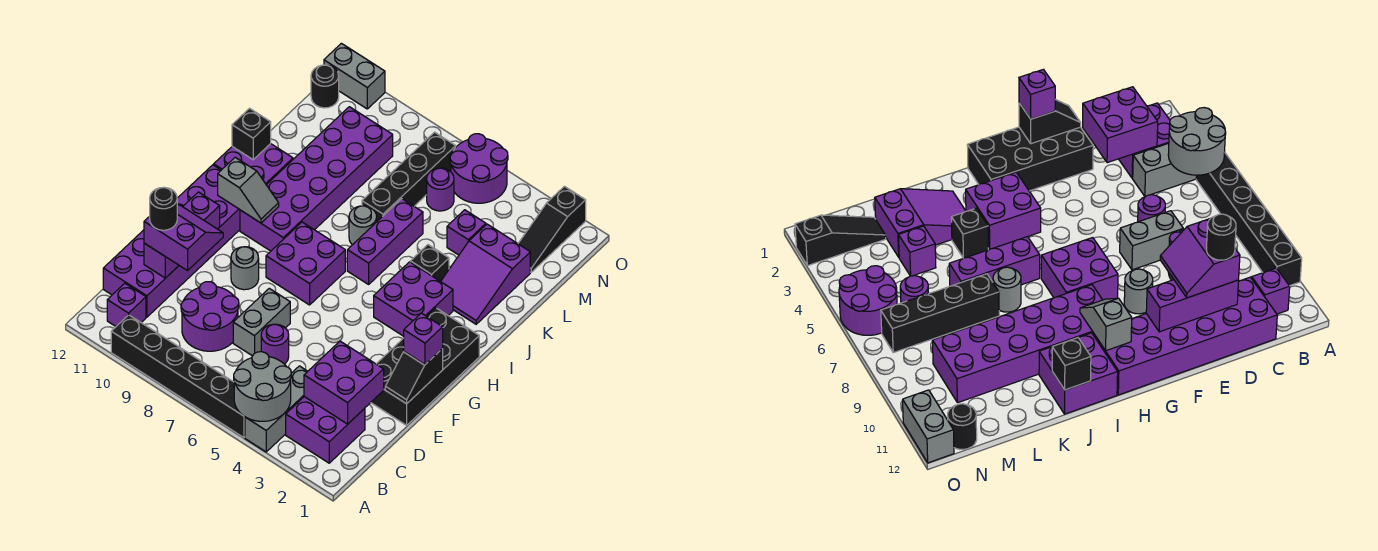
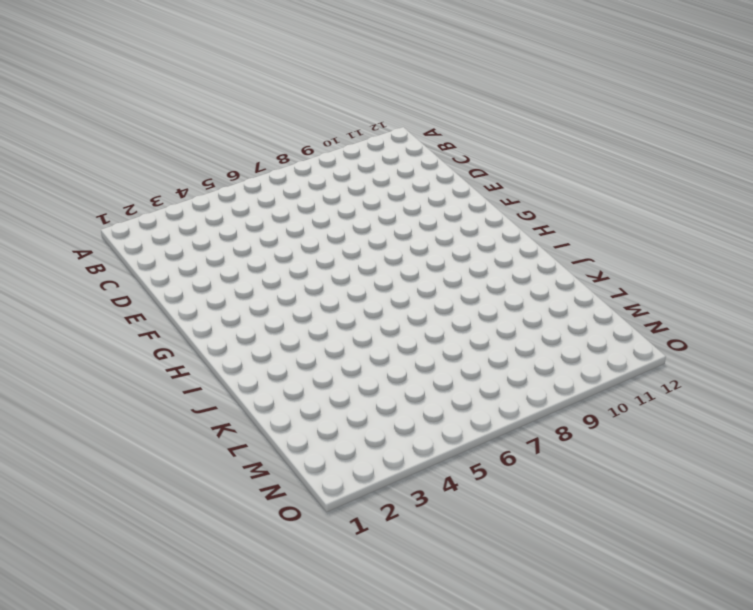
none -> grey brick A4:C4 level 1
none -> black brick A5:A10 level 1
none -> purple brick B2:C3 level 1
none -> purple brick B11 level 1

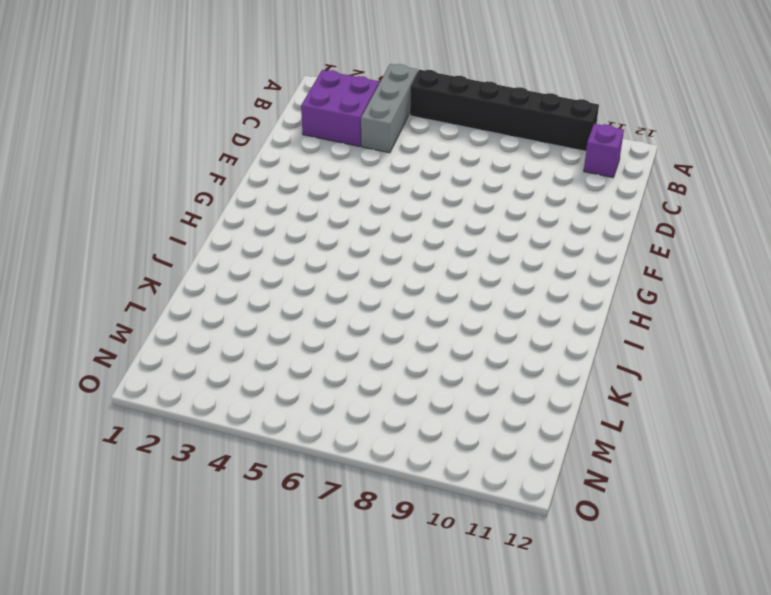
none -> purple round brick C8:D9 level 1
none -> purple brick C11:H12 level 1
none -> purple round brick D6 level 1
none -> grey brick D7:E7 level 1

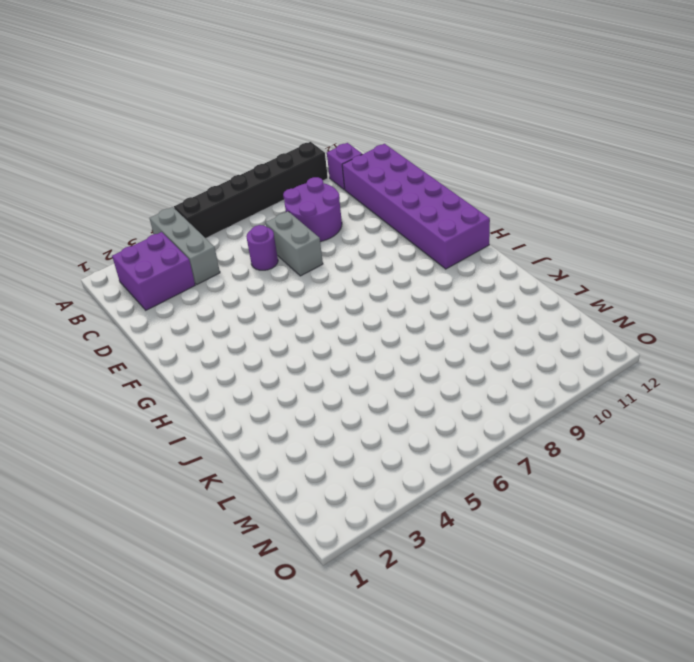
none -> black brick E1:H2 level 1
none -> grey round brick F9 level 1
none -> purple brick G7:H8 level 1
none -> purple brick H3:I4 level 1

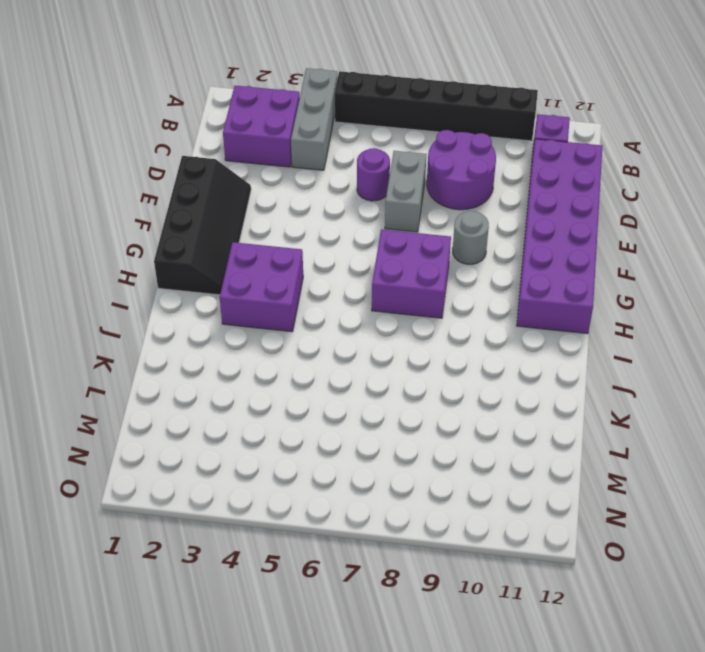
black slope E1:H2 level 1 top 1 -> black brick E1:H2 level 1
none -> purple brick H9:M10 level 1
none -> purple brick I6:K6 level 1
none -> purple brick I11:J12 level 1
none -> purple slope J2:L3 level 1 top L

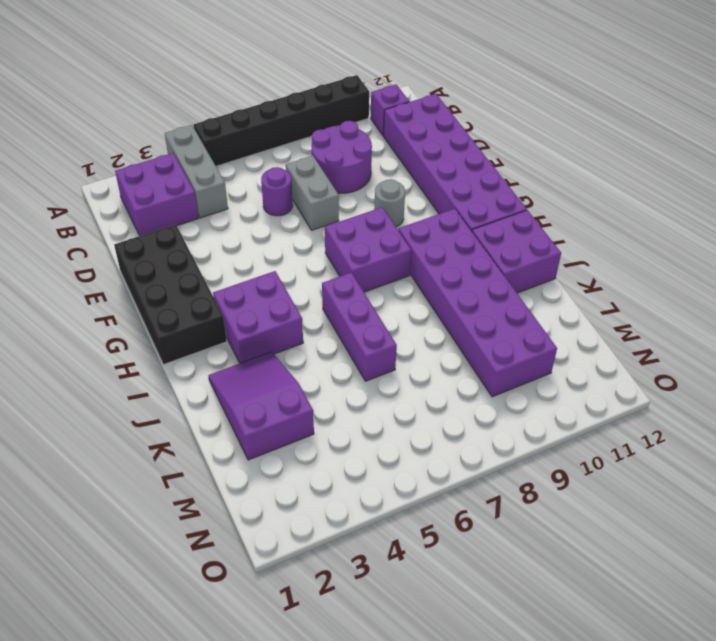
none -> black brick J4 level 1
none -> grey round brick J7 level 1
none -> black brick K7:N7 level 1
none -> purple brick L4 level 1

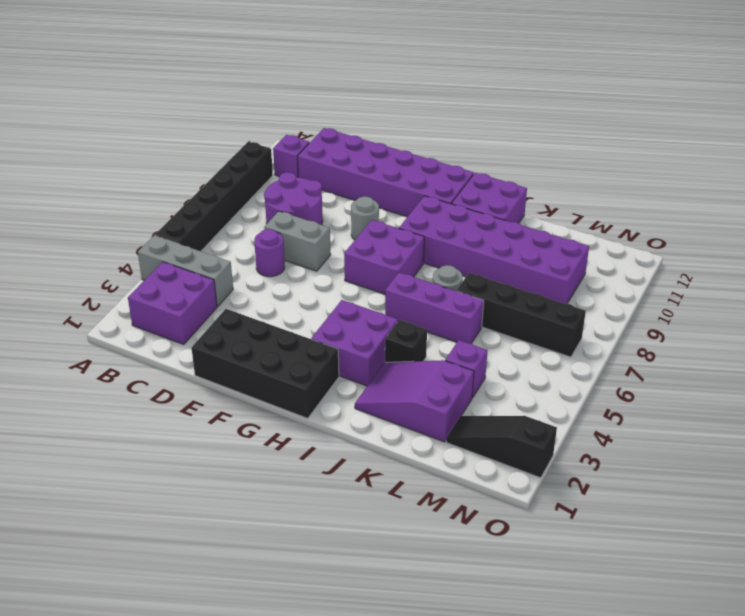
none -> purple round brick M6 level 1
none -> purple round brick N5:O6 level 1
none -> black round brick N12 level 1
none -> grey brick O11:O12 level 1

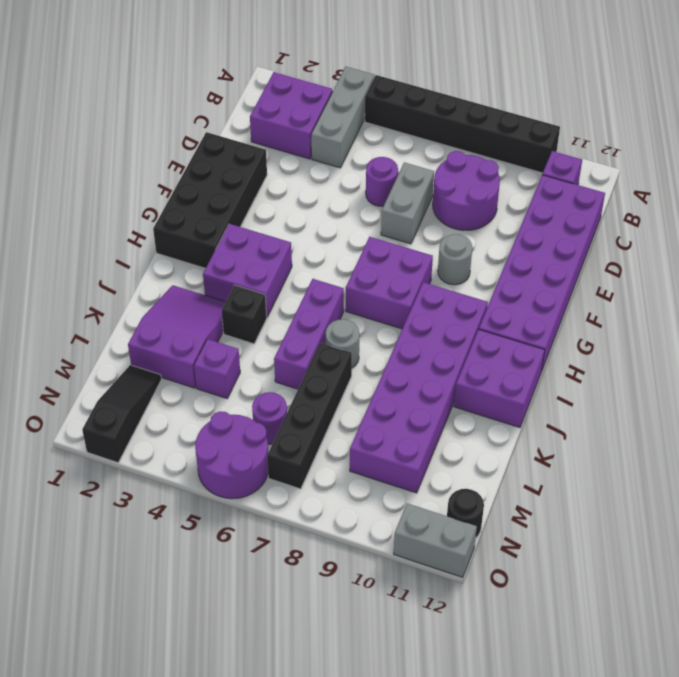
none -> grey round brick A4:B5 level 2
none -> purple brick C2:D3 level 2
none -> purple brick D11:F11 level 2
none -> black slope E1:F1 level 2 top F

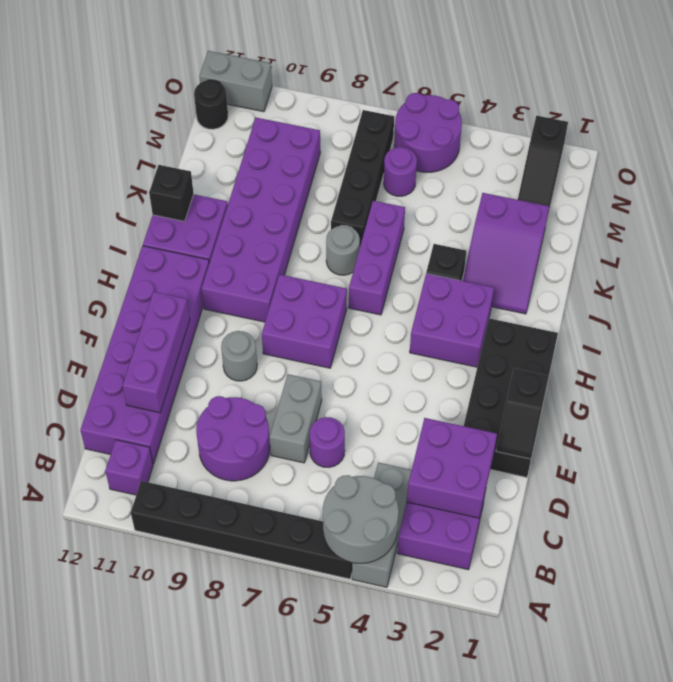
none -> purple brick L4 level 1
none -> grey slope H10:H11 level 2 top 11
none -> purple slope D10:E11 level 3 top D
none -> purple brick F1 level 3

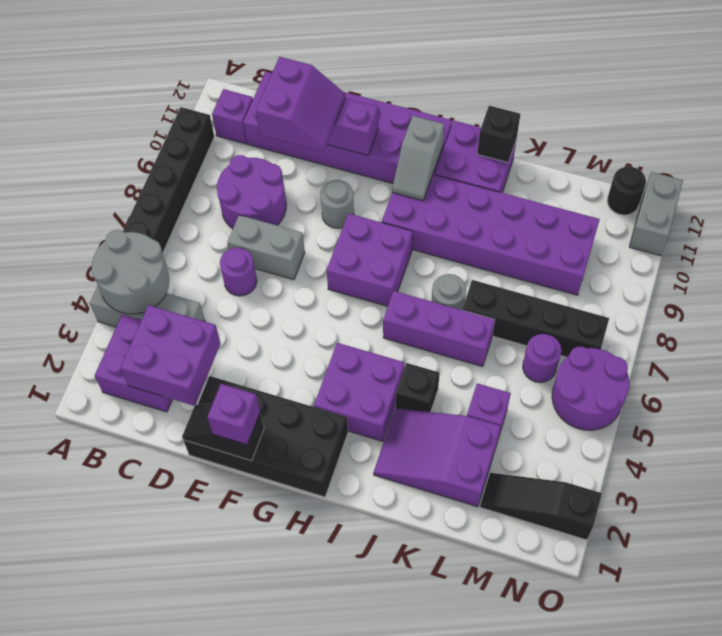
none -> black round brick D11 level 4

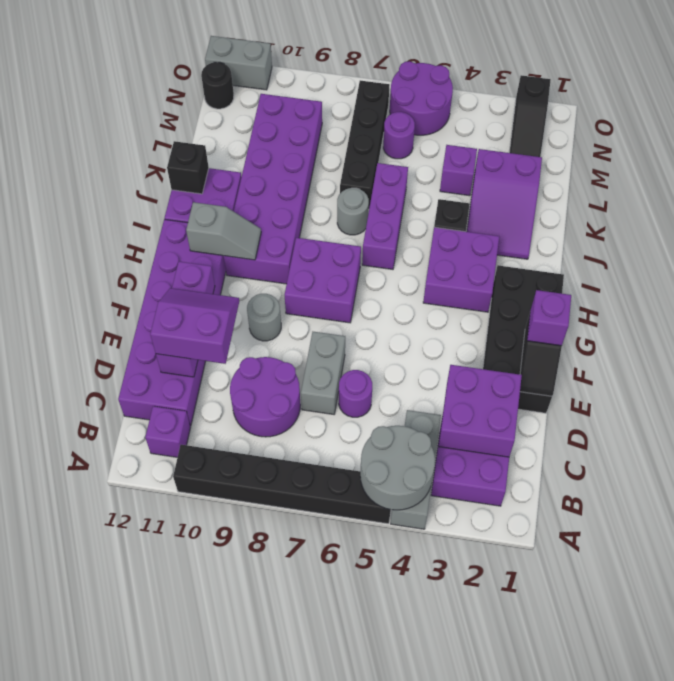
none -> black round brick D11 level 4

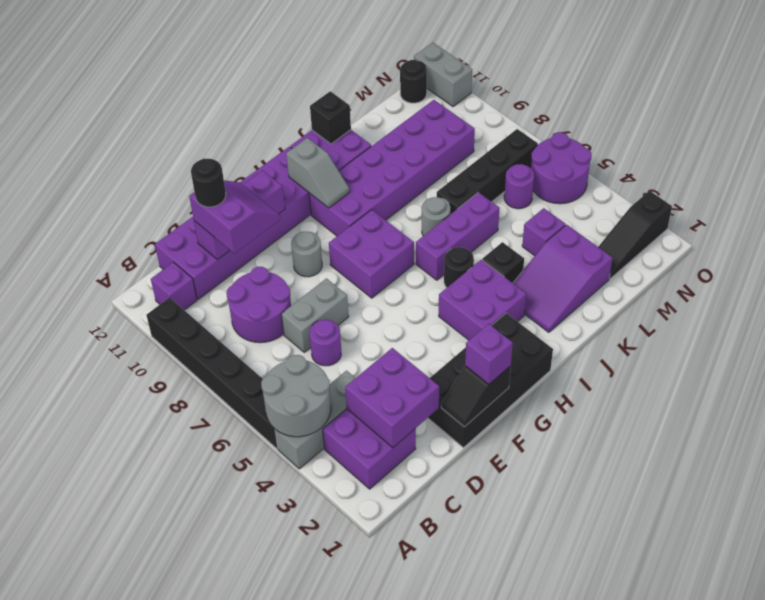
black round brick I5 level 1 -> none

